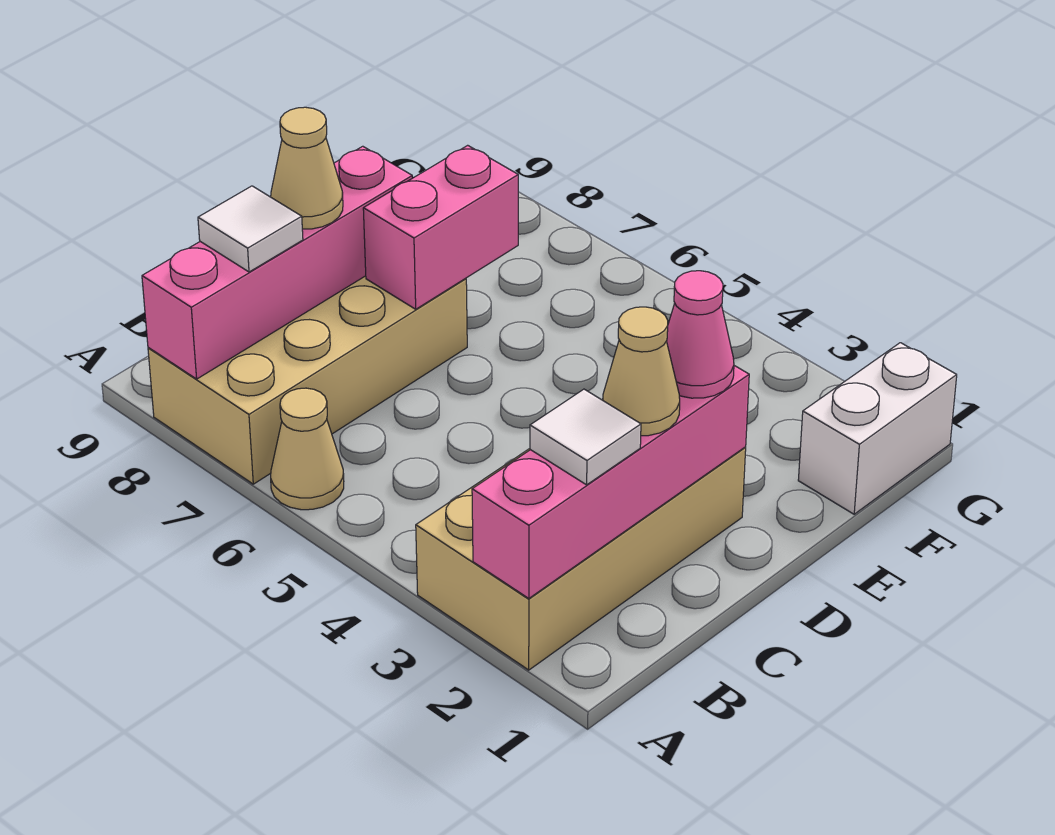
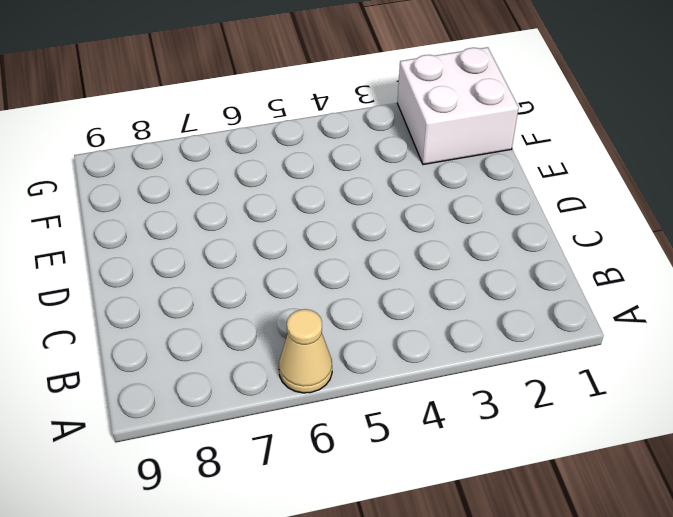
white brick F1:G2 level 1 -> white brick F1:G1 level 1
none -> tan brick A2:D3 level 1
none -> tan brick A7:D8 level 1
none -> pink brick A2:D2 level 2

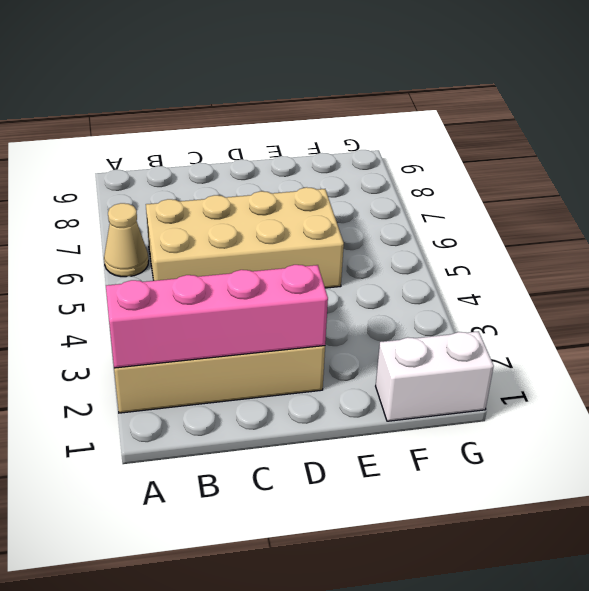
tan brick B5:E6 level 1 -> tan brick A7:D8 level 1
none -> pink brick A8:D8 level 2
none -> pink brick D7:E7 level 2
none -> white tile B2 level 3

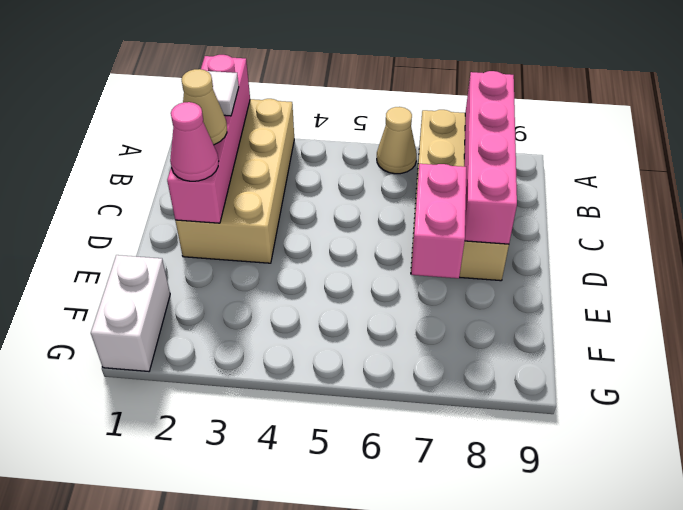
none -> white tile B8 level 3
none -> tan cone C8 level 3

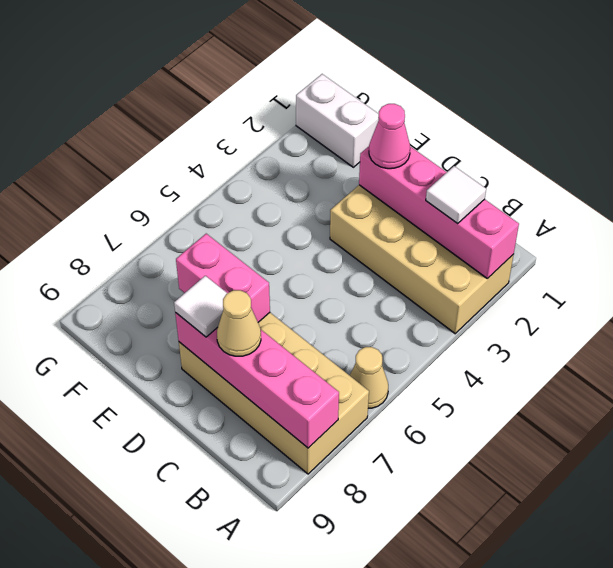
white tile D8 level 3 -> white tile B8 level 3
none -> tan cone C2 level 3

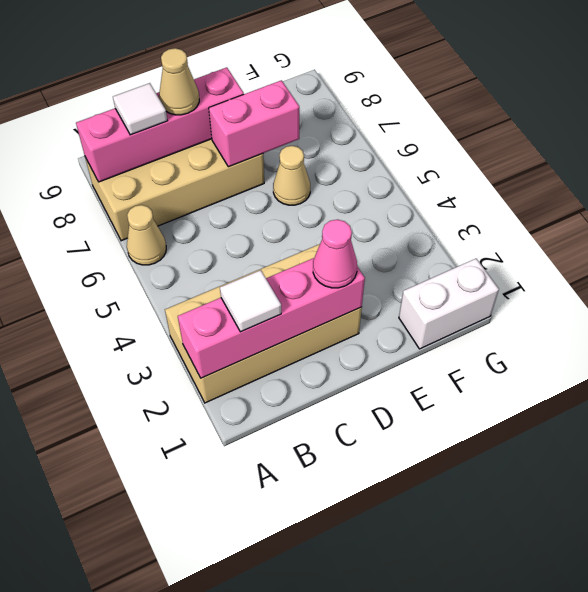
tan cone E6 level 1 -> tan cone C2 level 3

